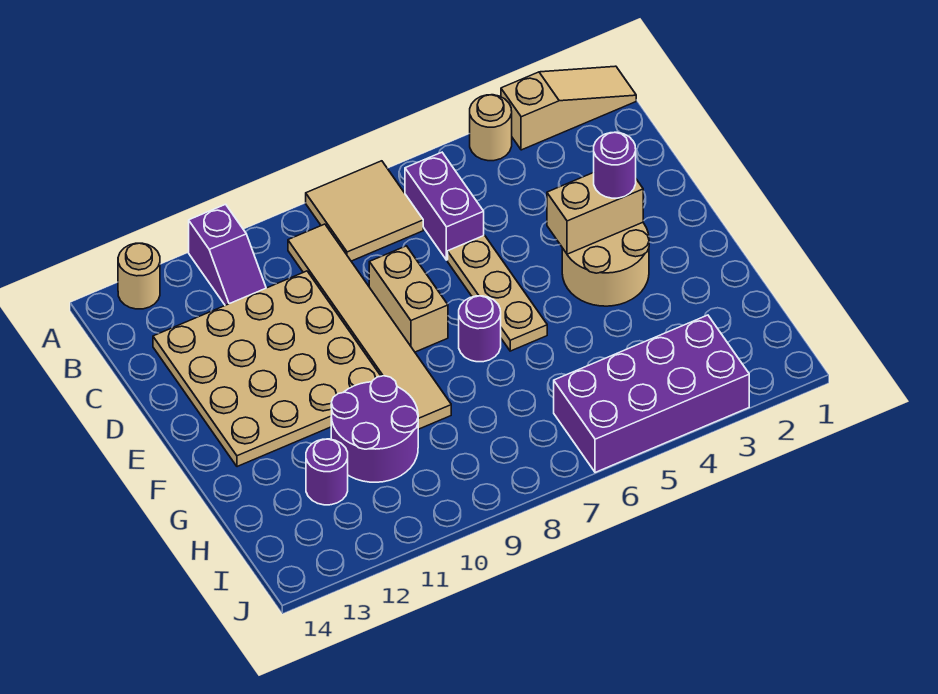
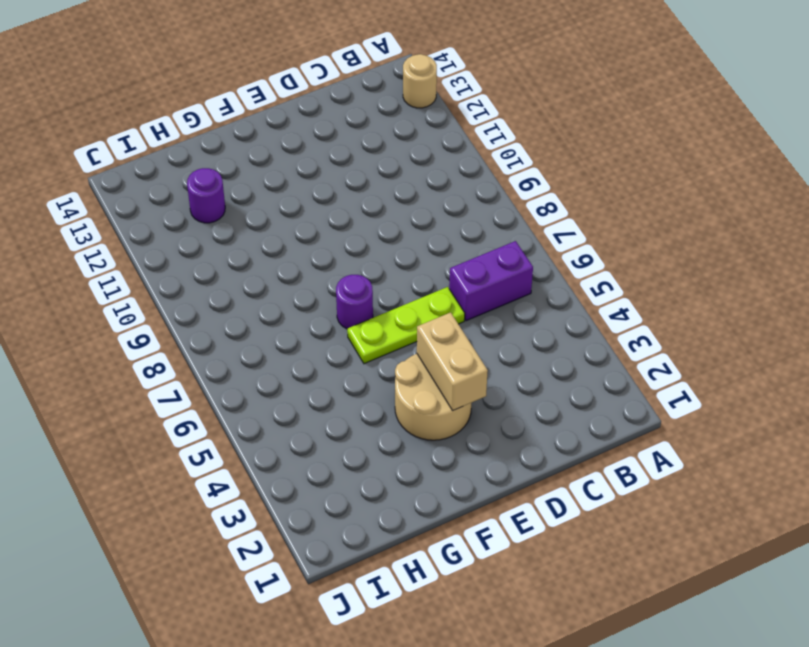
lime plate D6:F6 level 1 -> tan plate D6:F6 level 1
none -> tan slope A1:A3 level 1 top 3
none -> tan round brick A4 level 1
none -> tan tile A7:B8 level 1

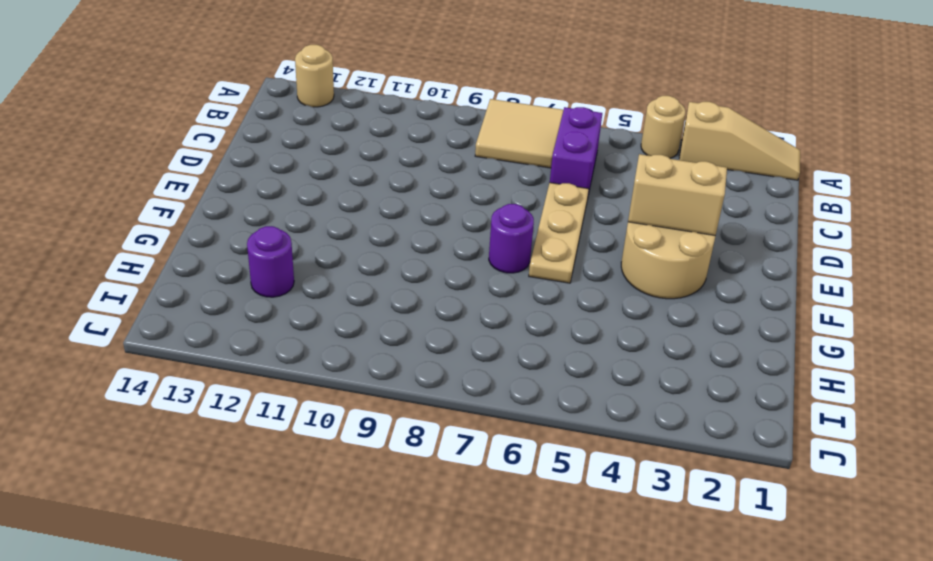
none -> purple slope A11:B11 level 1 top A
none -> tan tile B9:G9 level 1
none -> tan plate C10:F13 level 1

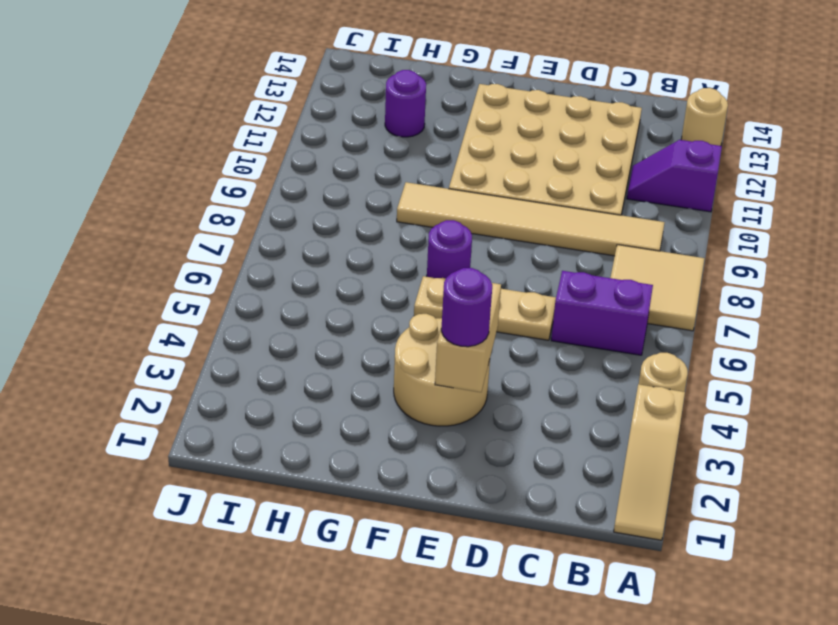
none -> tan brick D8:E8 level 1
none -> purple round brick G10:H11 level 1
none -> purple brick I3:J6 level 1

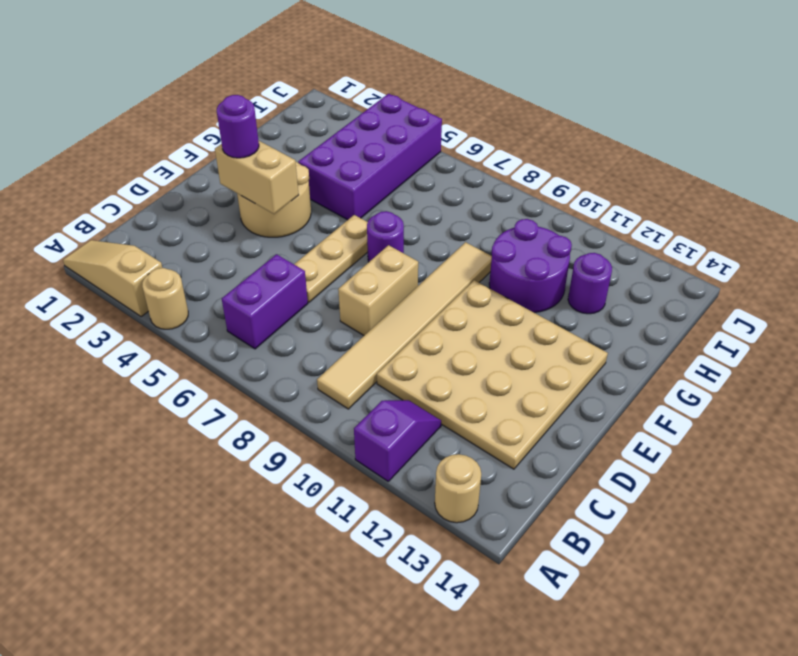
purple brick G4:J5 level 1 -> purple brick I3:J6 level 1
none -> tan tile A7:B8 level 1

